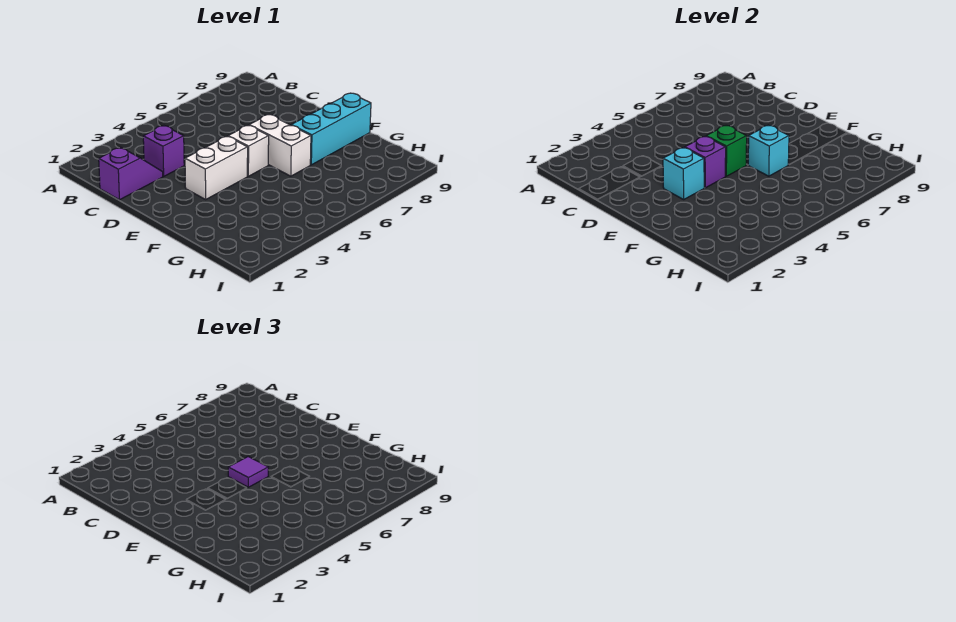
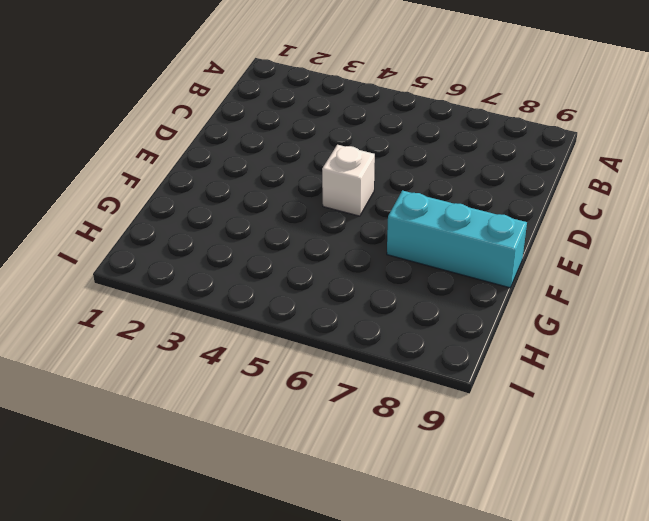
none -> purple slope C1:C2 level 1 top 1
none -> purple brick C3 level 1

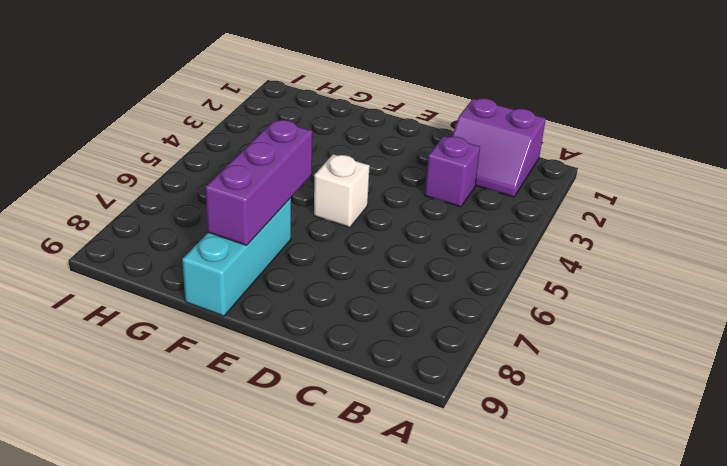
purple slope B1:C2 level 1 top 1 -> purple slope C1:C2 level 1 top 1
purple brick F6:F8 level 2 -> cyan brick F6 level 2
none -> white brick E3:E4 level 1
none -> white brick E6:F6 level 1

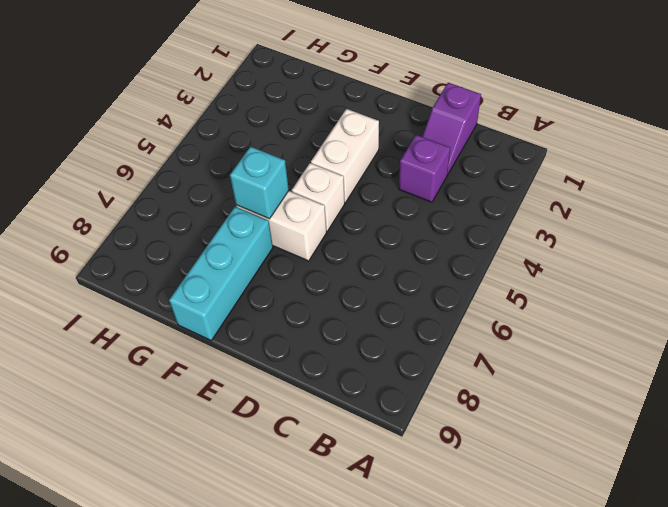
none -> cyan brick E3 level 2
none -> purple brick E4 level 2

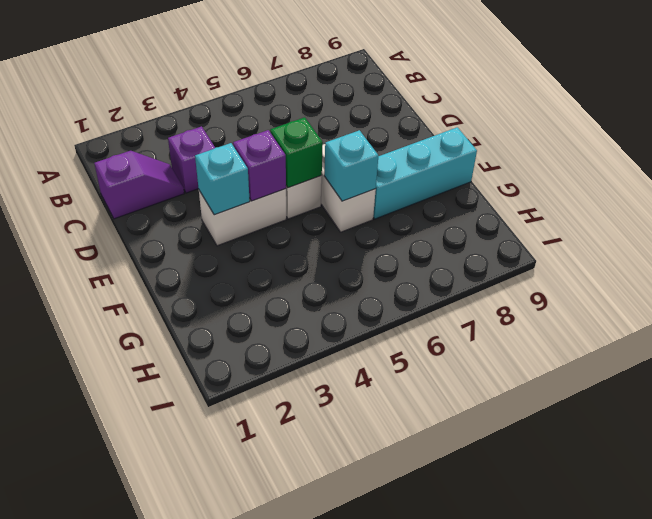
none -> purple tile E5 level 3

